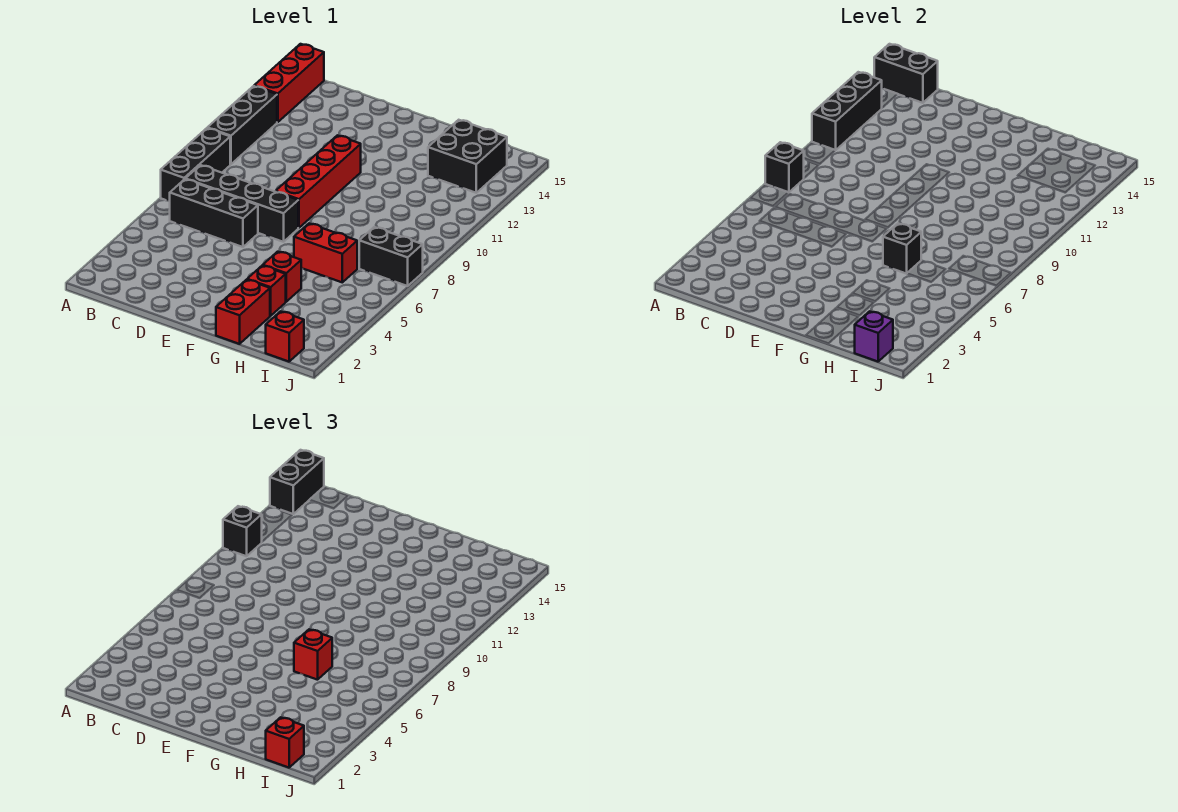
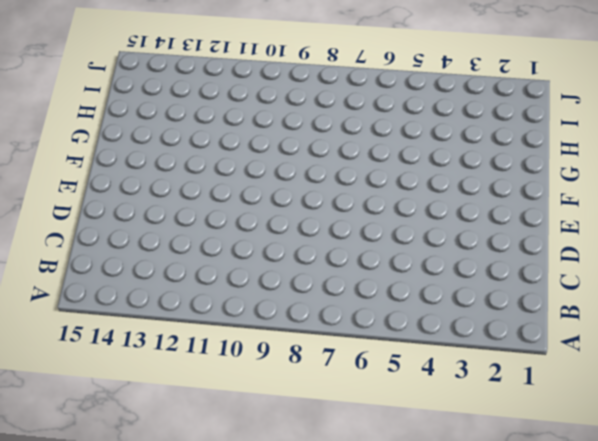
none -> black brick A7:A9 level 1
none -> black brick A10:A12 level 1
none -> red brick A13:A15 level 1

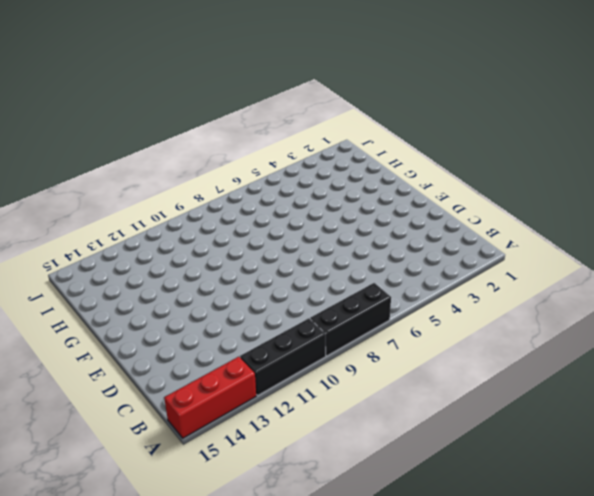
none -> black brick B6:D6 level 1
none -> black brick B7:E7 level 1
none -> red brick E8:E11 level 1

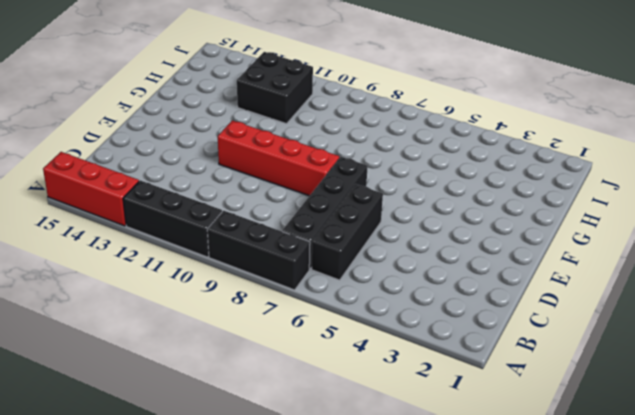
black brick H11:I12 level 1 -> black brick H13:I14 level 1
none -> red brick G1:G2 level 1
none -> red brick G3 level 1
none -> red brick G4 level 1

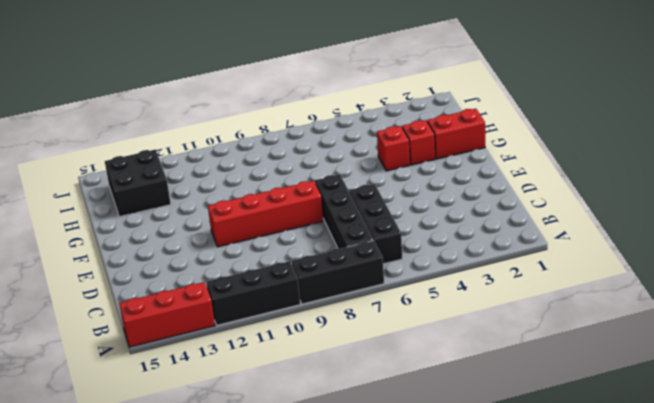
none -> red brick G6:H6 level 1
none -> red brick I1 level 1
none -> black brick I7:J7 level 1

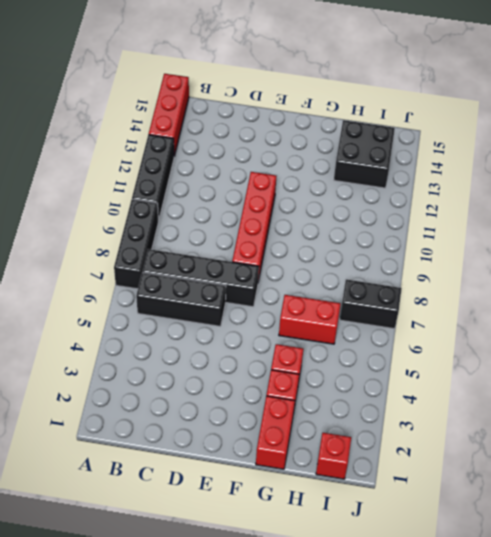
none -> black brick A8 level 2
none -> black brick A11:A13 level 2
none -> black brick A15:B15 level 2

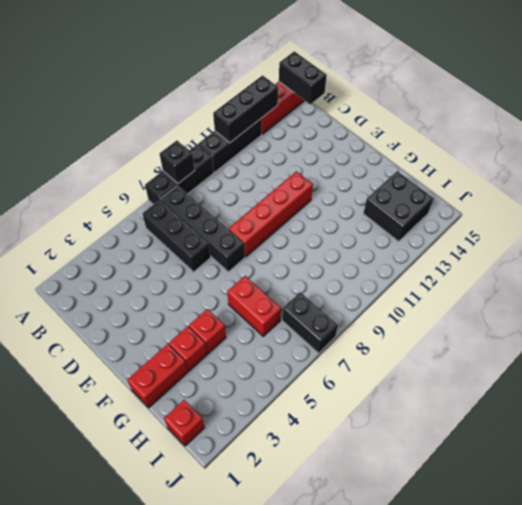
none -> black brick G6 level 2
none -> purple brick I1 level 2
none -> black brick A11 level 3

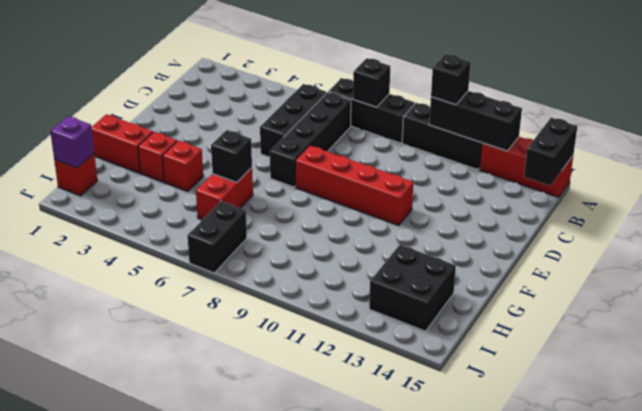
none -> black brick A14:A15 level 3
none -> red brick G6 level 3
none -> red brick I1 level 3

